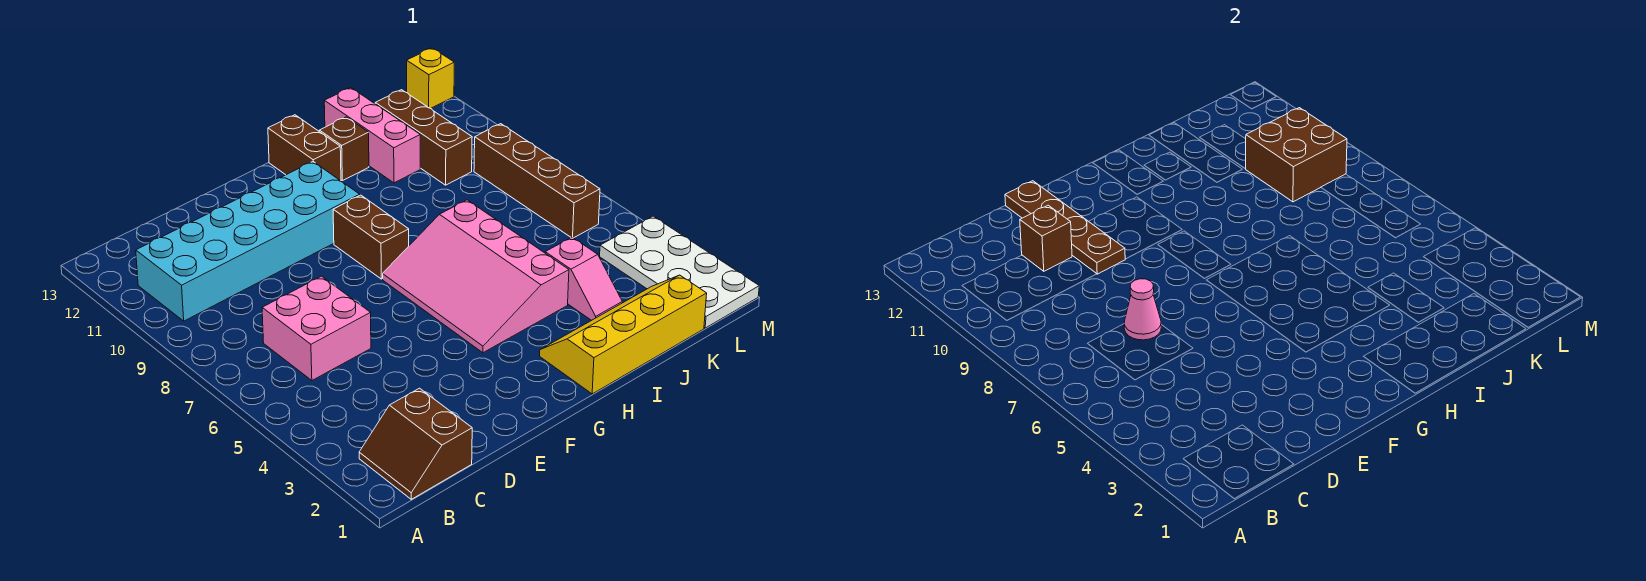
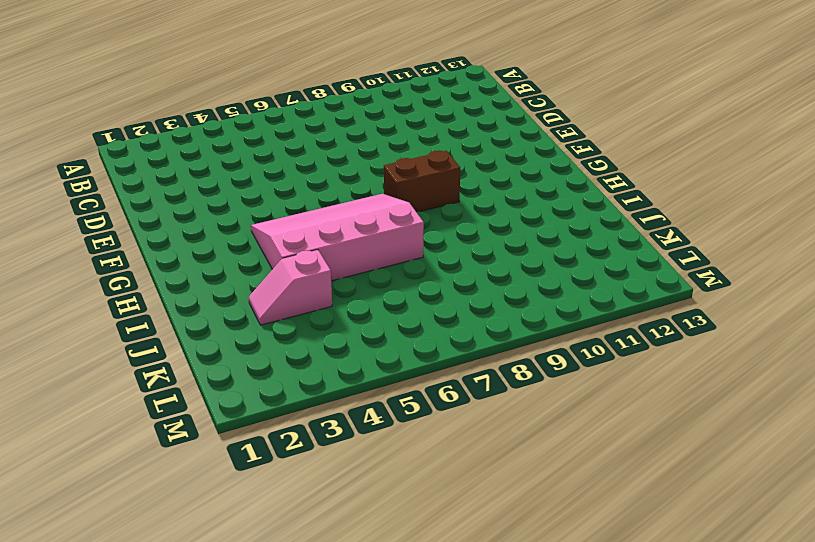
none -> brown slope B1:C2 level 1 top C
none -> cyan brick B10:G11 level 1
none -> pink brick C6:D7 level 1

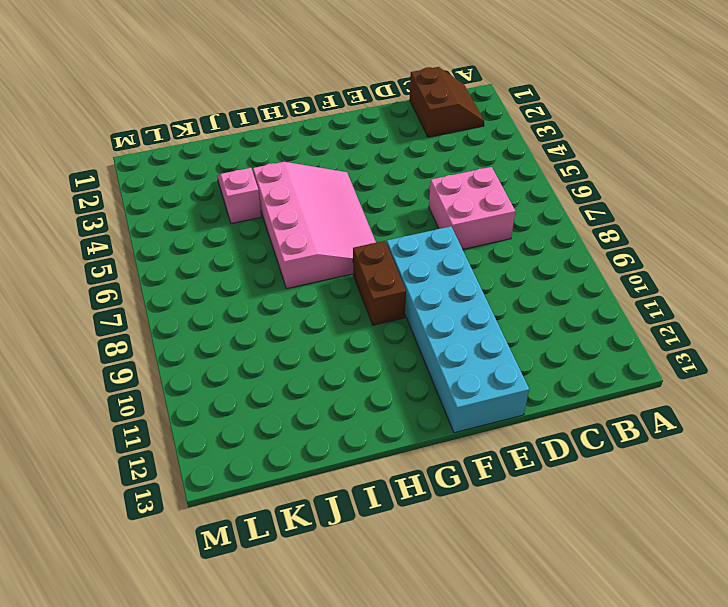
cyan brick E8:F13 level 1 -> cyan brick B10:G11 level 1
none -> yellow slope H1:K2 level 1 top 1
none -> brown brick H12:H13 level 1
none -> brown brick I12 level 1

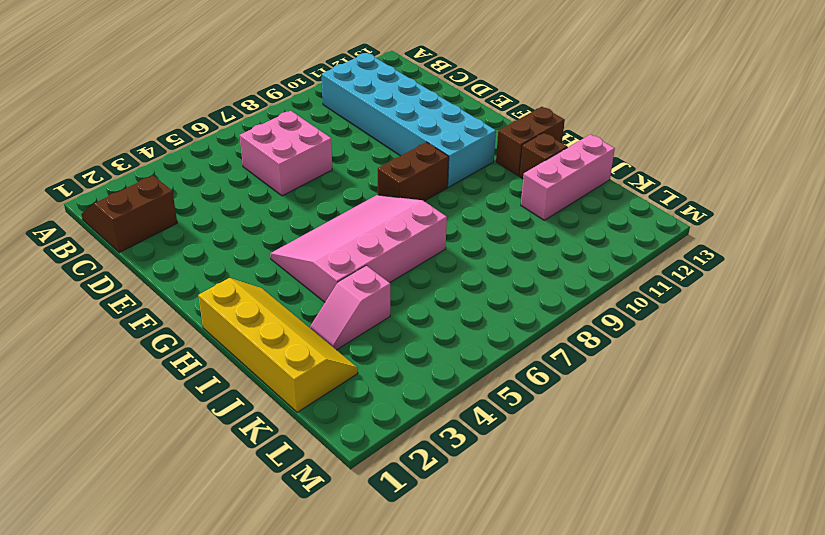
none -> brown brick K10:K12 level 1
none -> white plate L1:M4 level 1
none -> brown brick L6:L9 level 1

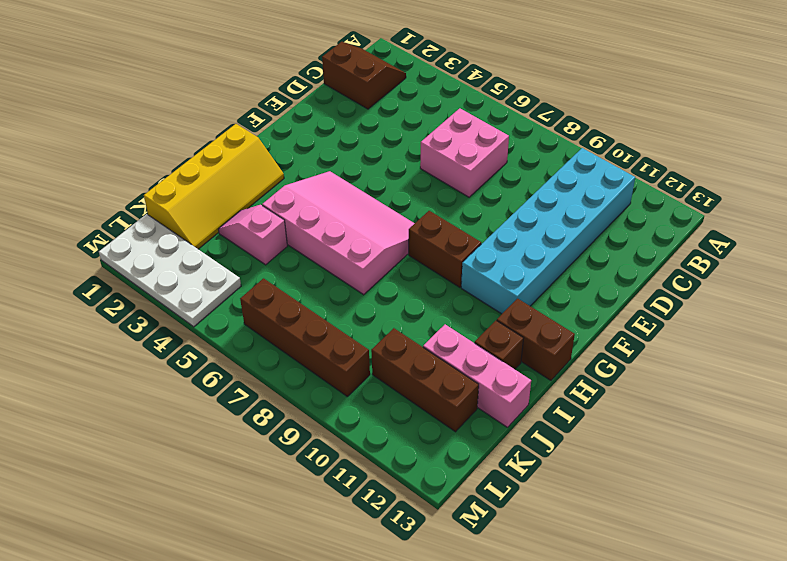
none -> yellow brick M13 level 1
none -> pink cone D7 level 2
none -> brown brick D11 level 2

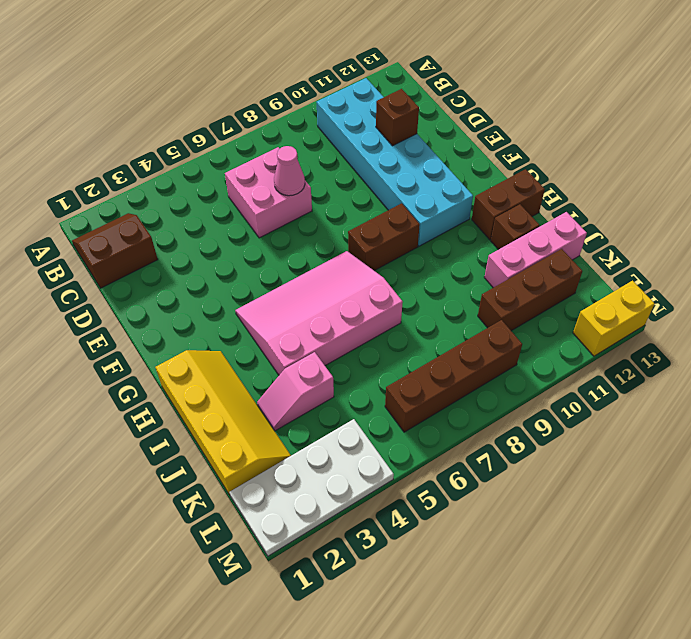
yellow brick M12:M13 level 1 -> yellow brick M13 level 1
none -> brown plate E10:E13 level 2
none -> brown brick K9:L10 level 2

